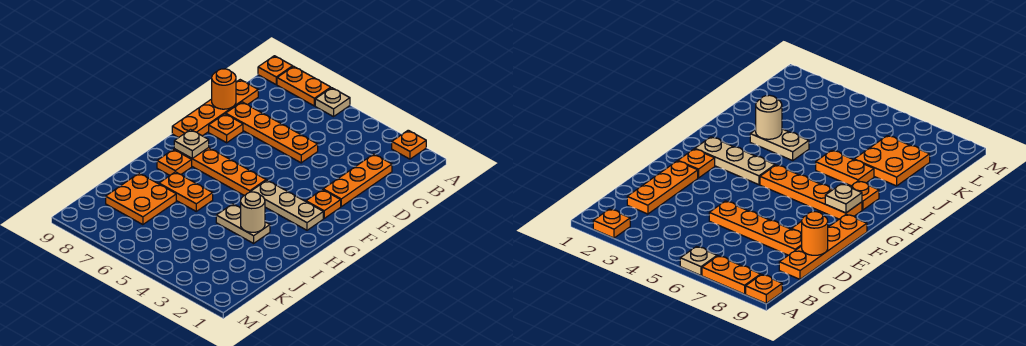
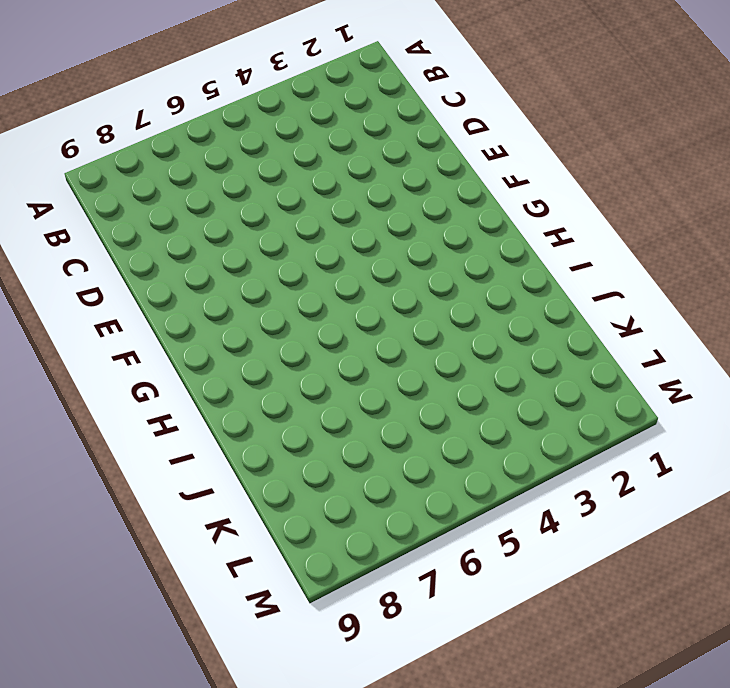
none -> orange plate A2 level 1
none -> tan plate A6 level 1
none -> orange plate A7:A8 level 1

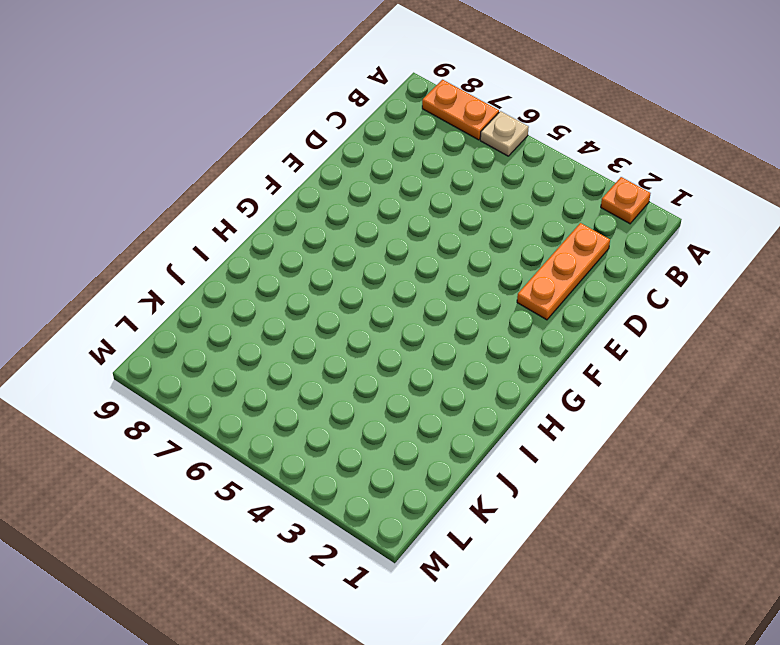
none -> orange plate A9 level 1
none -> orange plate C9:F9 level 1
none -> orange plate D5:D8 level 1

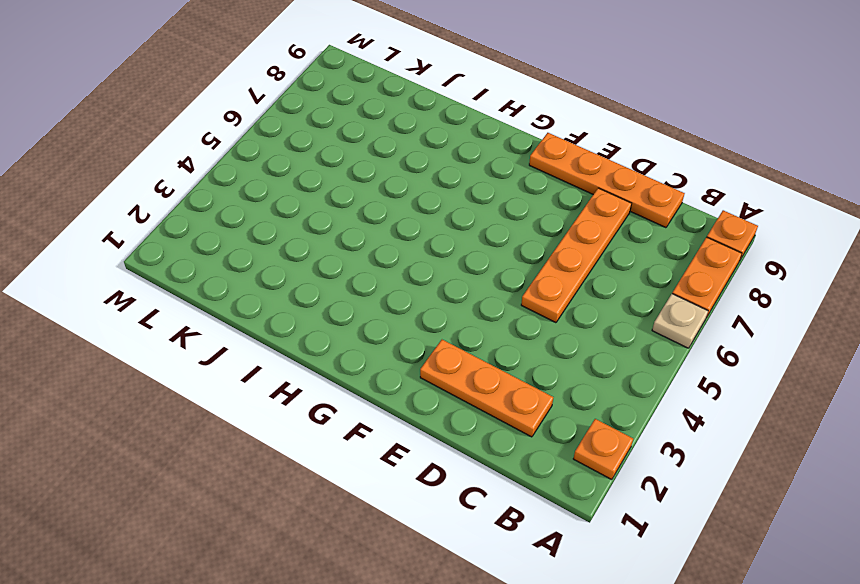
none -> orange plate E8 level 1
none -> orange plate F2 level 1
none -> tan plate G2:G4 level 1

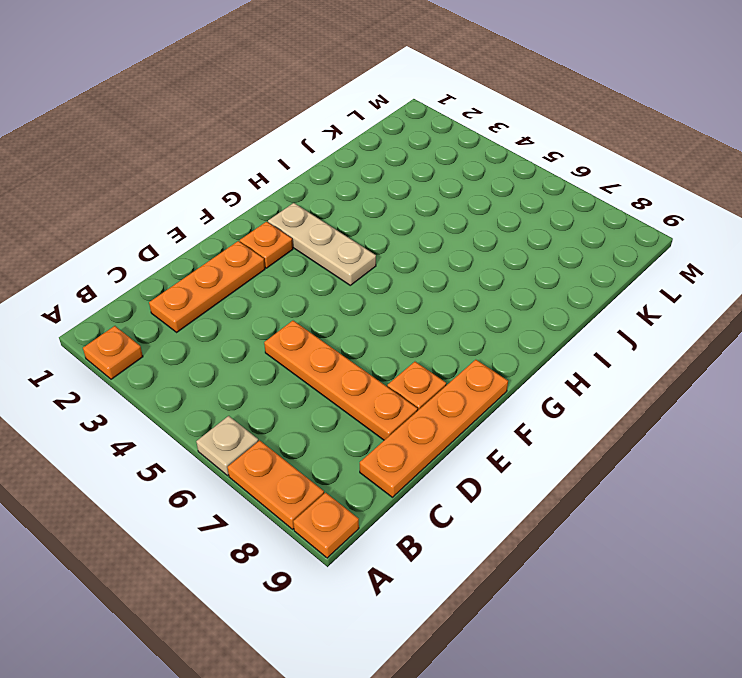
none -> orange plate G5:G8 level 1
none -> orange plate H8 level 1
none -> tan plate I3:I4 level 1

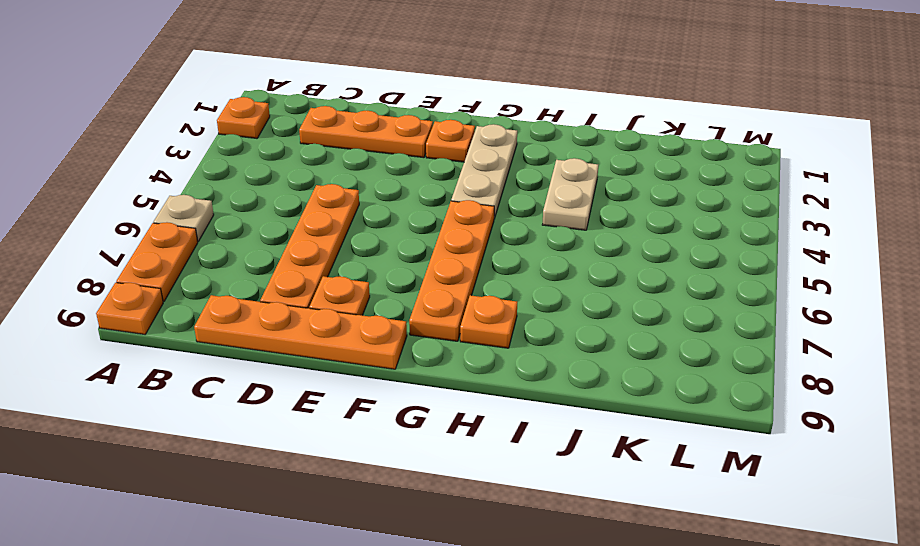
none -> orange plate I6:I7 level 1
none -> orange plate J7:K8 level 1
none -> orange round brick D9 level 2

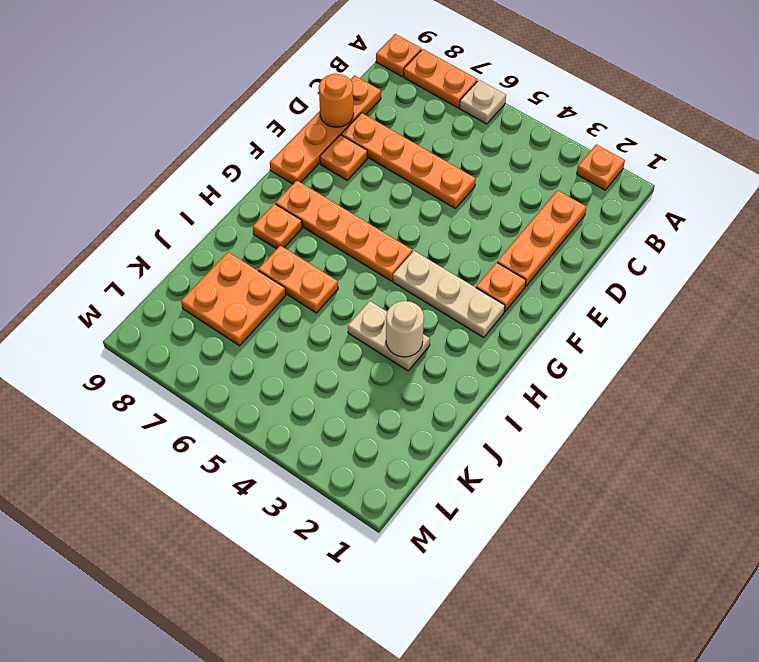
none -> tan plate G8 level 2

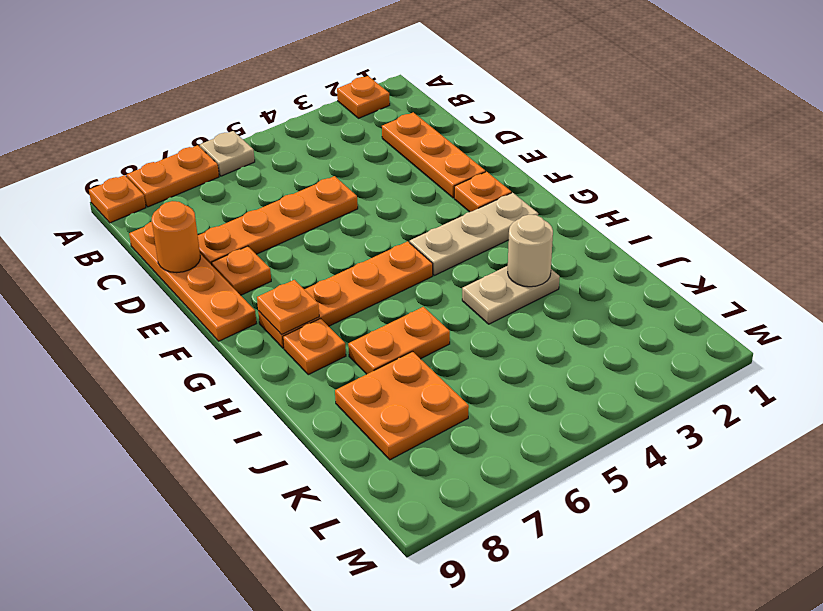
orange plate G8 level 2 -> tan plate G8 level 2

